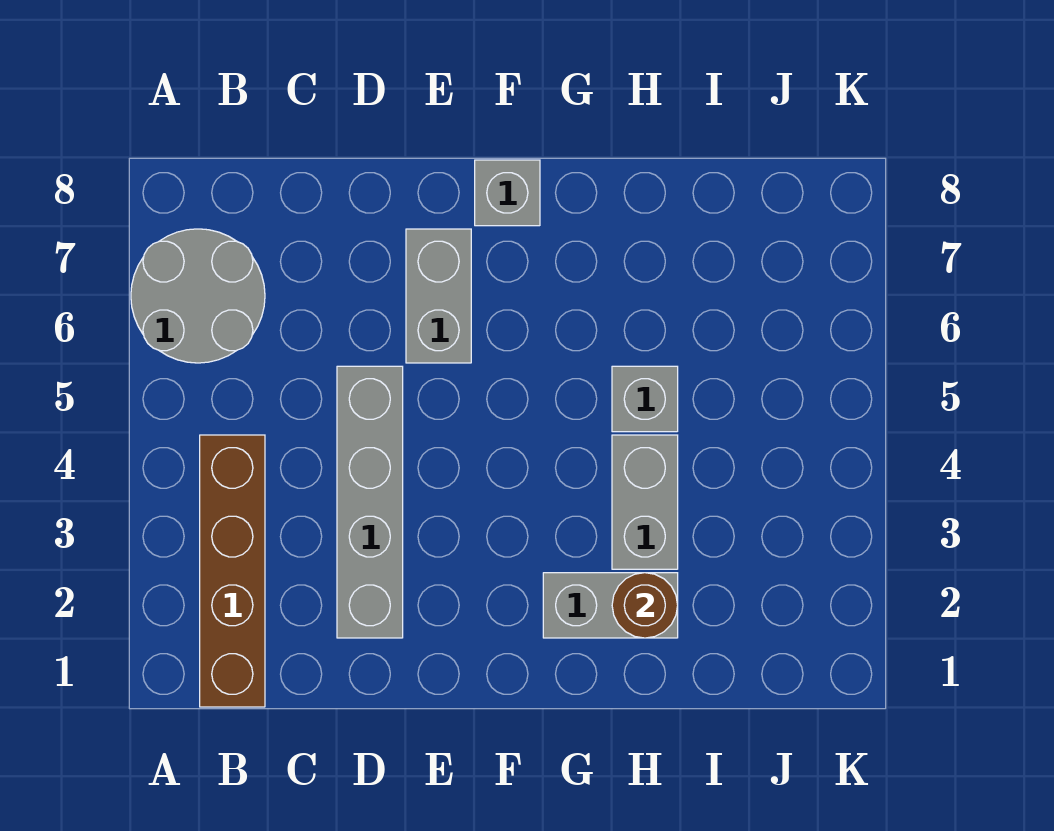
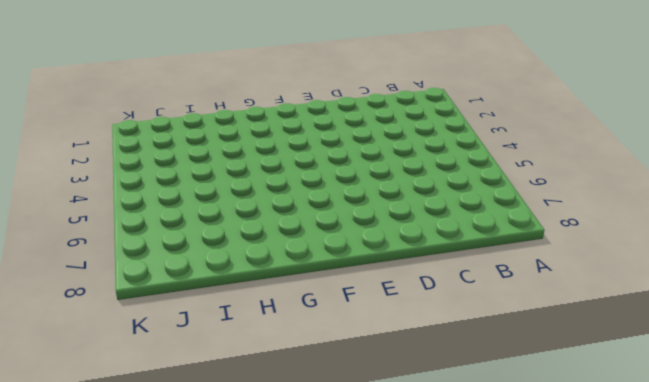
none -> grey round brick A6:B7 level 1
none -> brown brick B1:B4 level 1

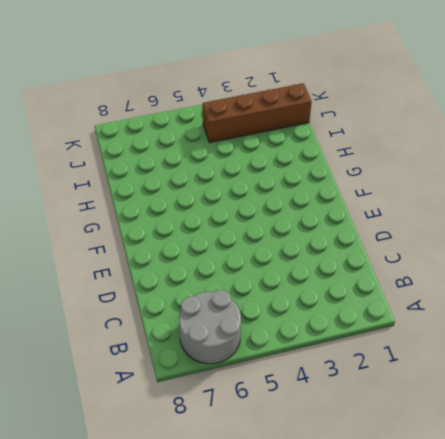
brown brick J1:J4 level 1 -> brown brick B1:B4 level 1
none -> grey brick D2:D5 level 1
none -> grey brick E6:E7 level 1

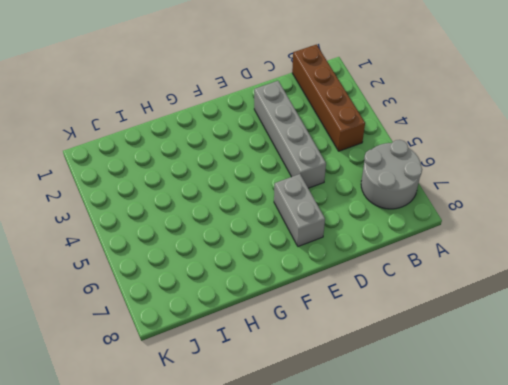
none -> grey brick F8 level 1
none -> grey brick G2:H2 level 1

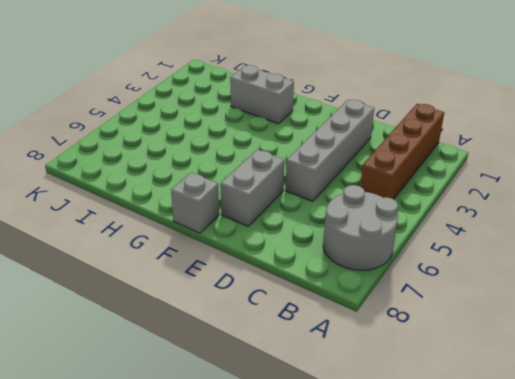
none -> grey brick H3:H4 level 1
none -> grey brick H5 level 1

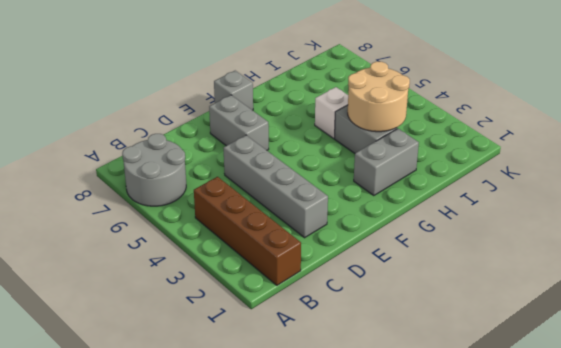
tan round brick H3:I4 level 2 -> none
white brick H5 level 1 -> grey brick H5 level 1
none -> brown round brick H2 level 2

